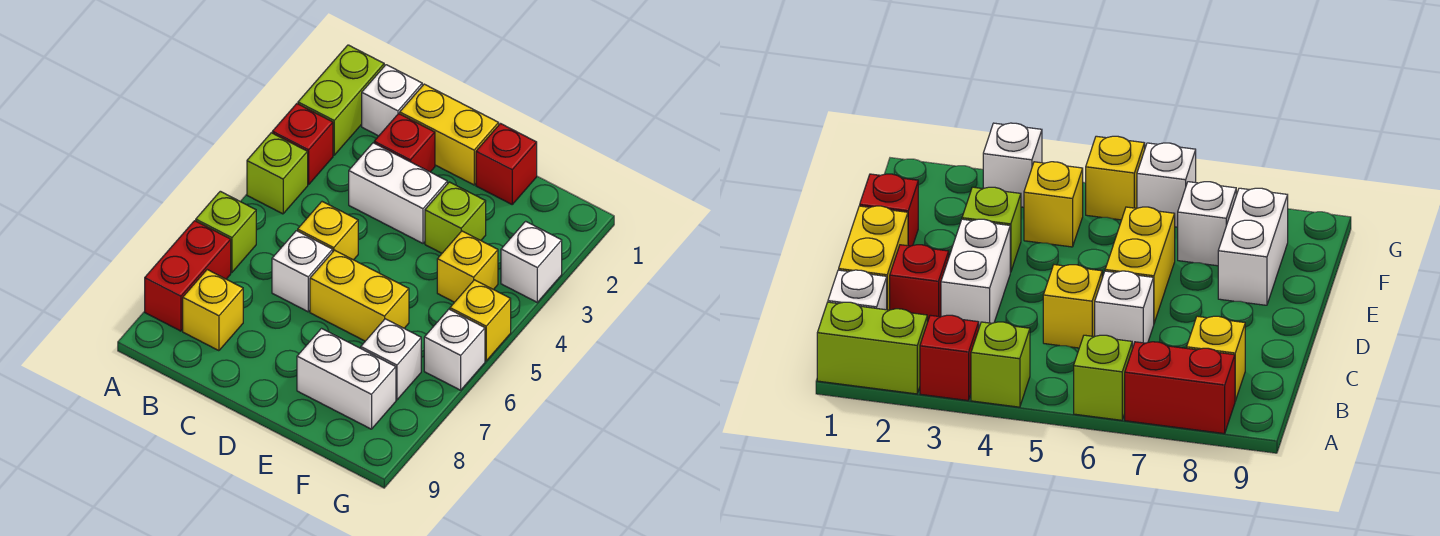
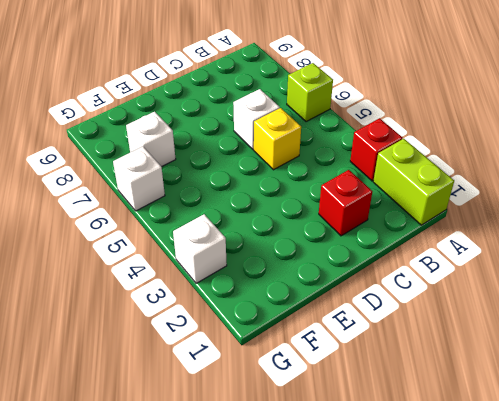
none -> lime brick A4 level 1
none -> red brick A7:A8 level 1
none -> white brick B1 level 1

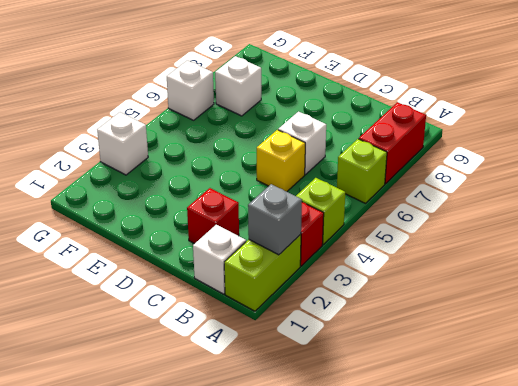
grey brick A2 level 2 -> none
none -> yellow brick B8 level 1
none -> yellow brick C1:D1 level 1
none -> white brick C3:D3 level 1

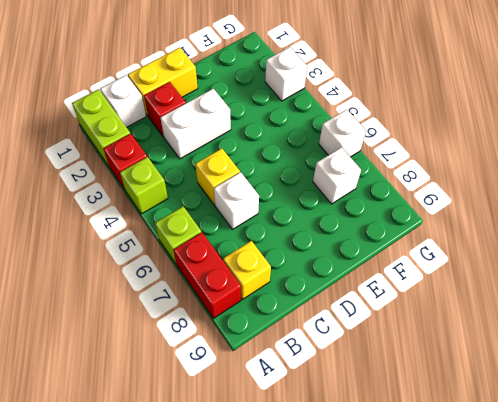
none -> yellow brick D6:E6 level 1
none -> red brick E1 level 1
none -> lime brick E3 level 1

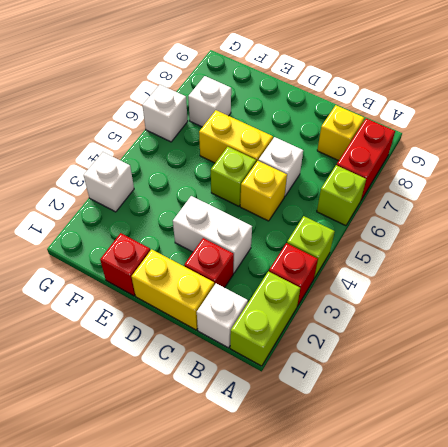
lime brick D5 level 1 -> lime brick E3 level 1
none -> white brick E8:F8 level 1
none -> yellow brick F4 level 1
none -> yellow brick G5 level 1

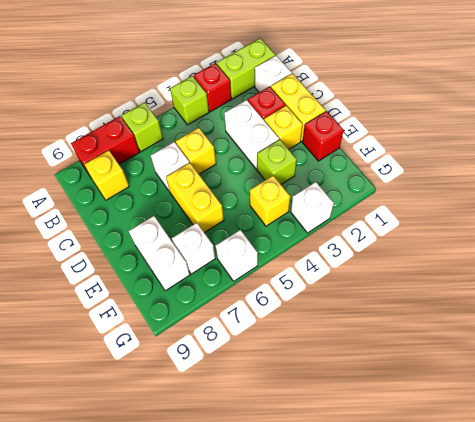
yellow brick D2 level 1 -> yellow brick G5 level 1

